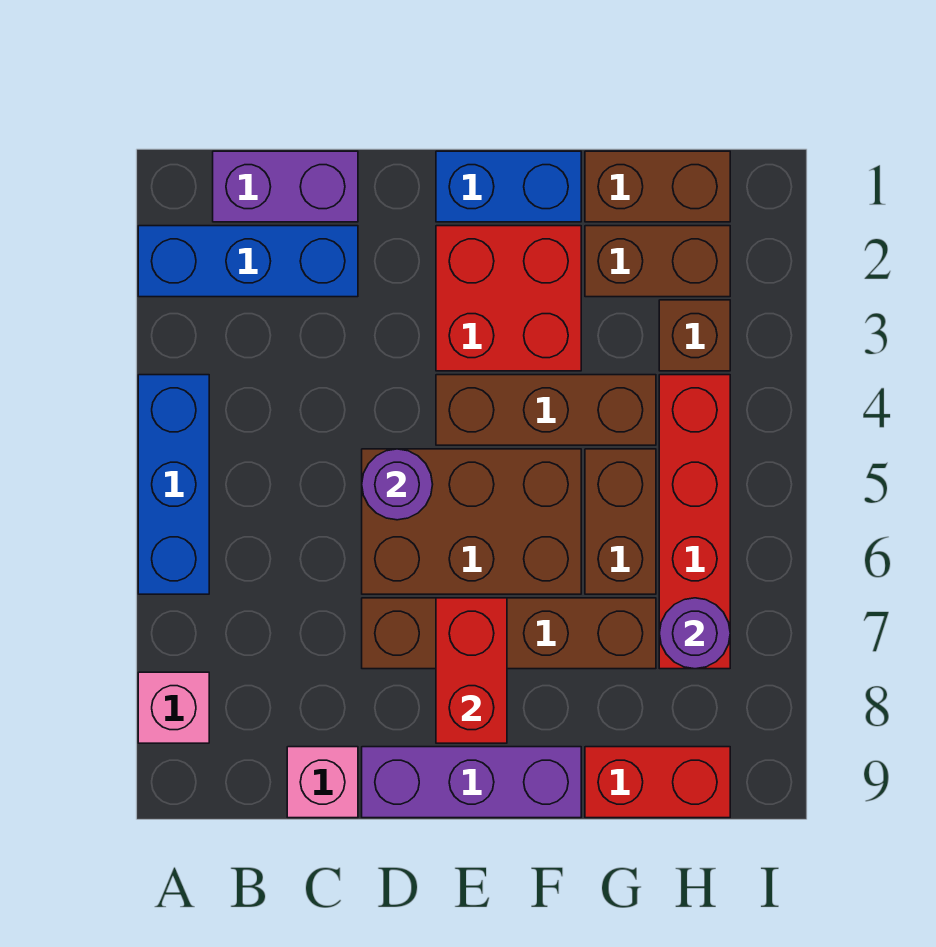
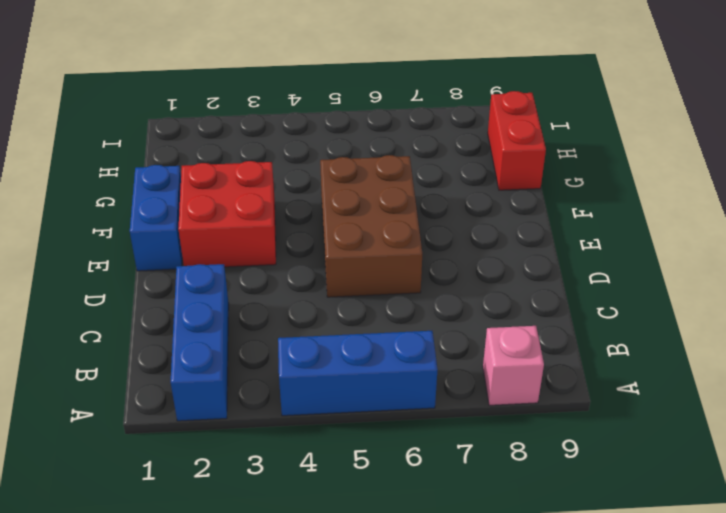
none -> purple brick B1:C1 level 1
none -> pink brick C9 level 1
none -> brown brick D7:G7 level 1

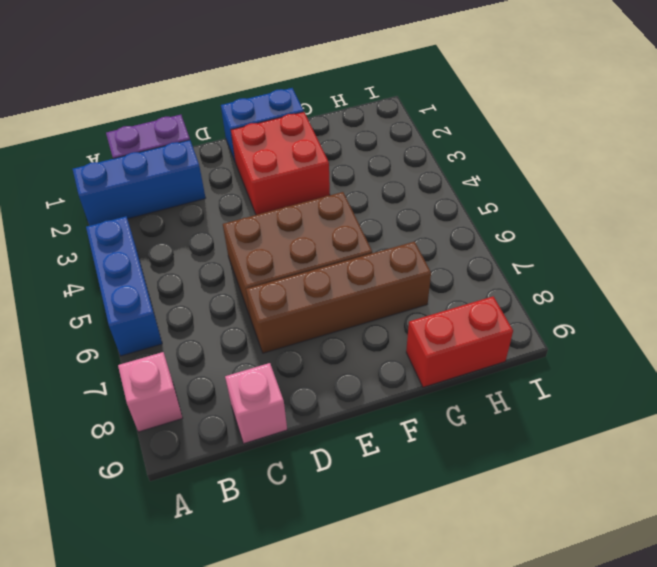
none -> purple brick D9:F9 level 1
none -> brown brick E4:G4 level 1
none -> brown brick G1:H1 level 1

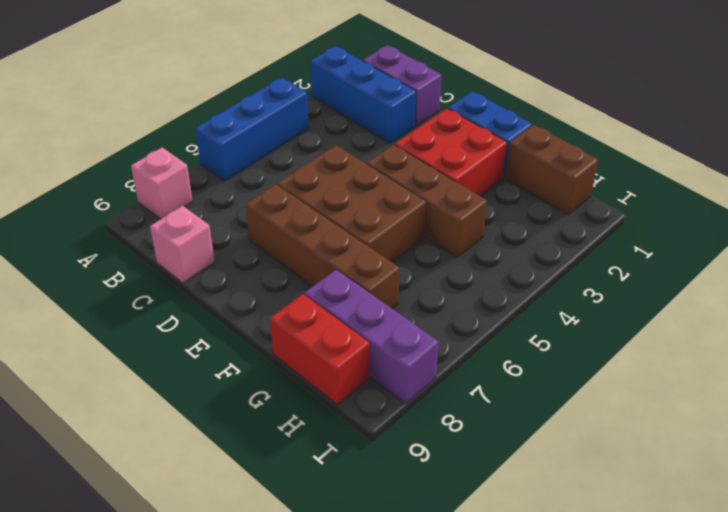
purple brick G8:I8 level 1 -> purple brick D9:F9 level 1
none -> brown brick G2:H2 level 1
none -> brown brick G5:G6 level 1
none -> brown brick H3 level 1

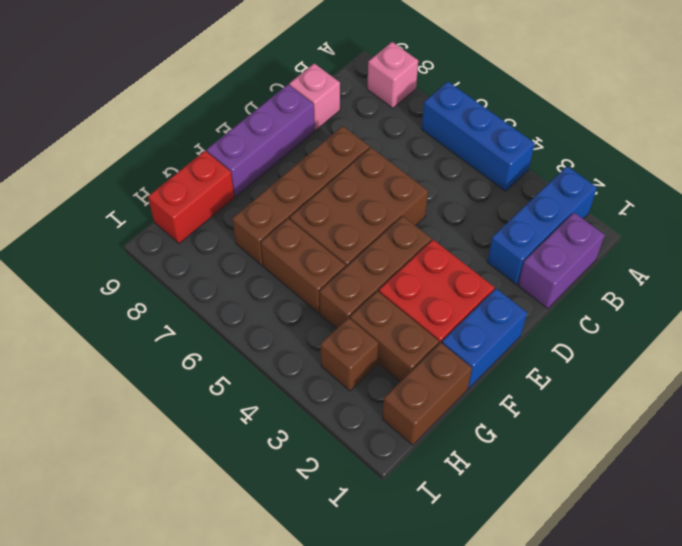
brown brick G2:G3 level 1 -> brown brick G2:H2 level 1
none -> red brick H4:H7 level 1
none -> purple round brick D5 level 2
none -> red brick E7:E8 level 2

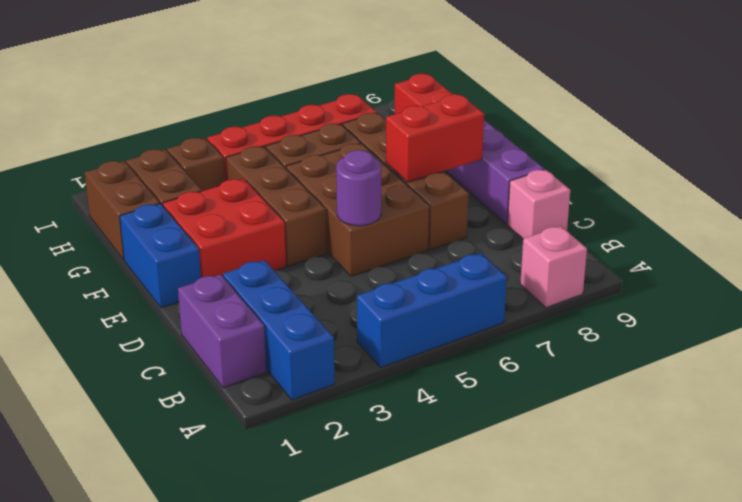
none -> purple round brick H7 level 2

